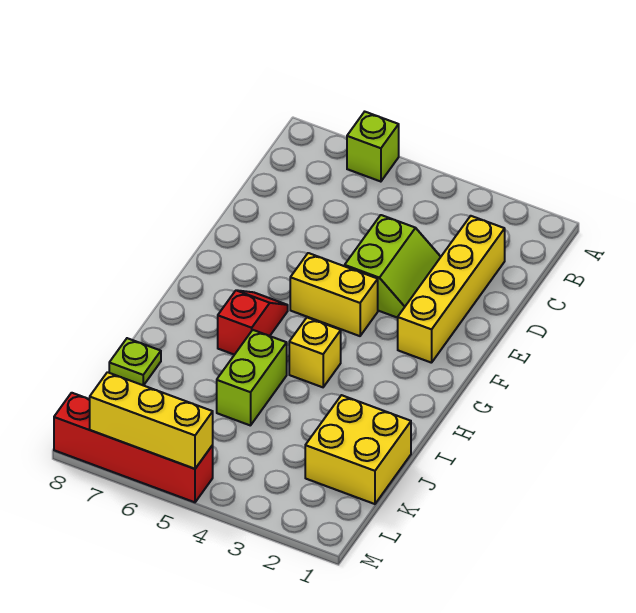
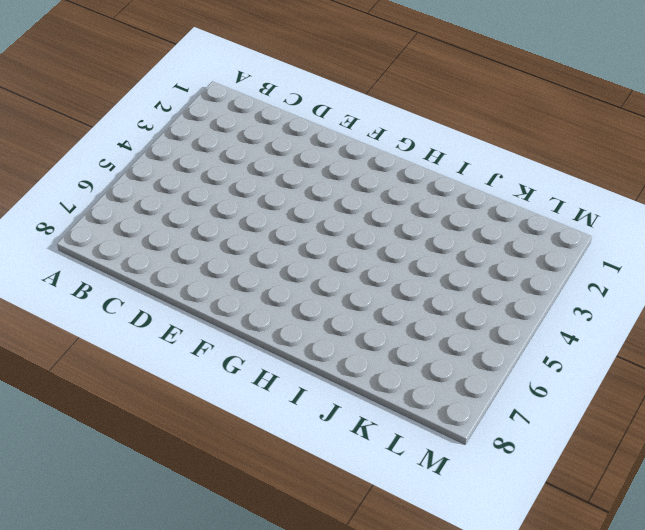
none -> lime brick A6 level 1
none -> yellow brick C2:F2 level 1

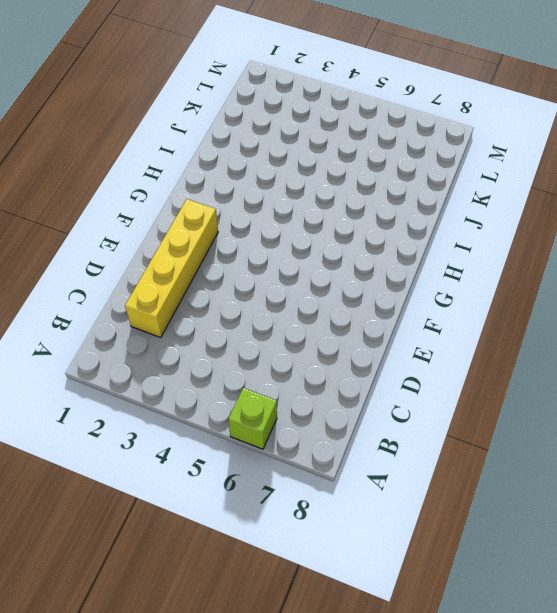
none -> lime slope D3:E4 level 1 top 4
none -> yellow brick F4:F5 level 1

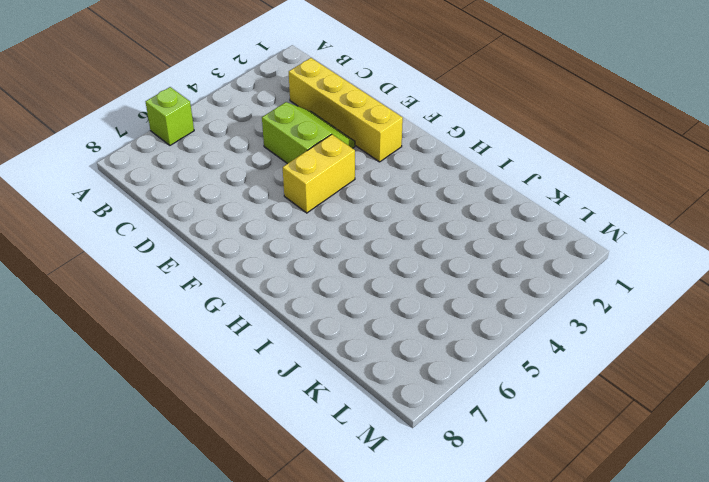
none -> red slope G6:H6 level 1 top H
none -> yellow brick H4 level 1

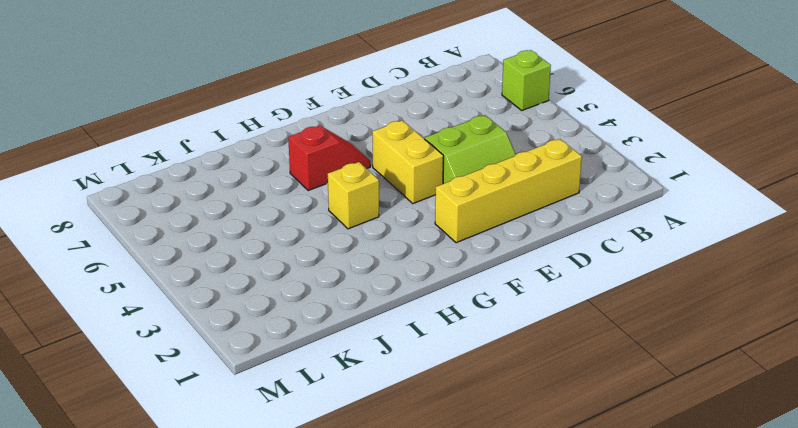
none -> lime brick I5:J5 level 1
none -> yellow brick J1:K2 level 1

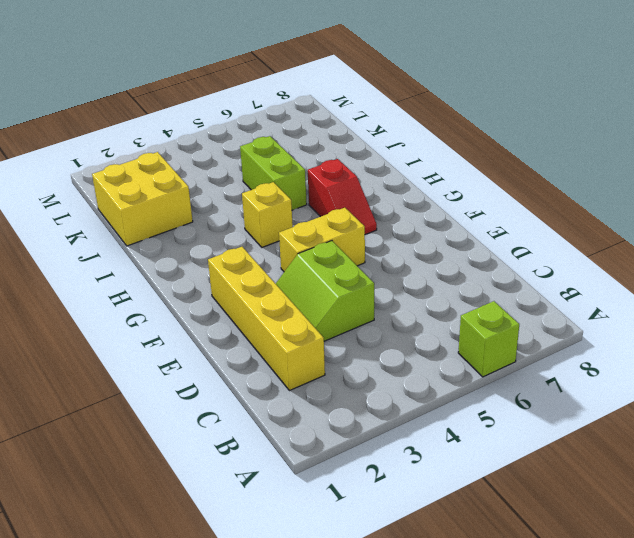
none -> lime plate J8 level 1
none -> red brick M5:M8 level 1

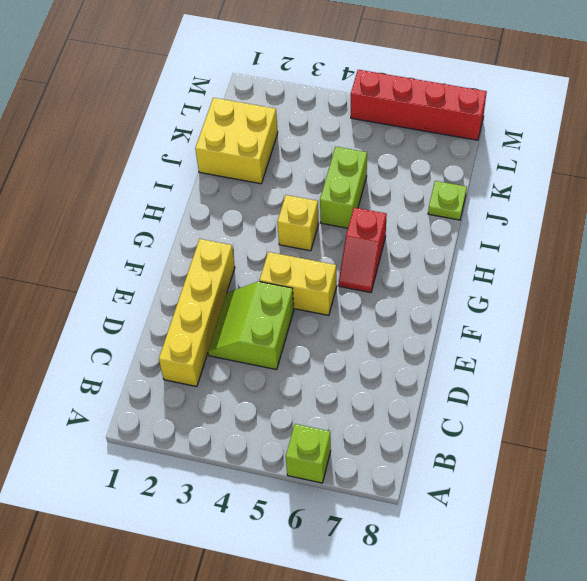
none -> yellow brick M5:M7 level 2

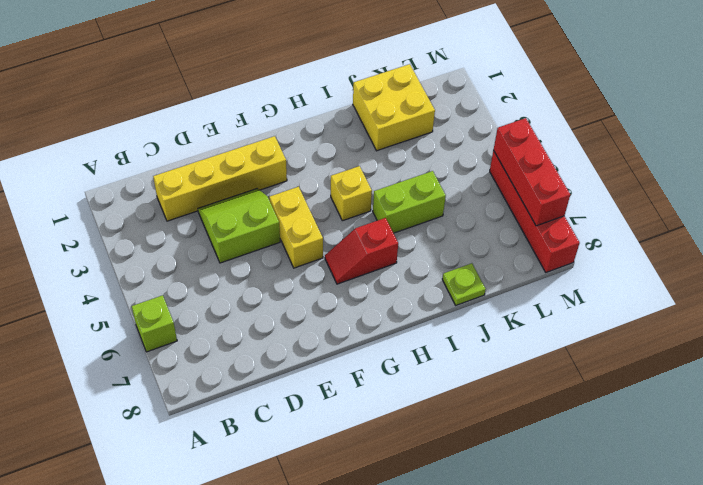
red brick M5:M7 level 2 -> yellow brick M5:M7 level 2

